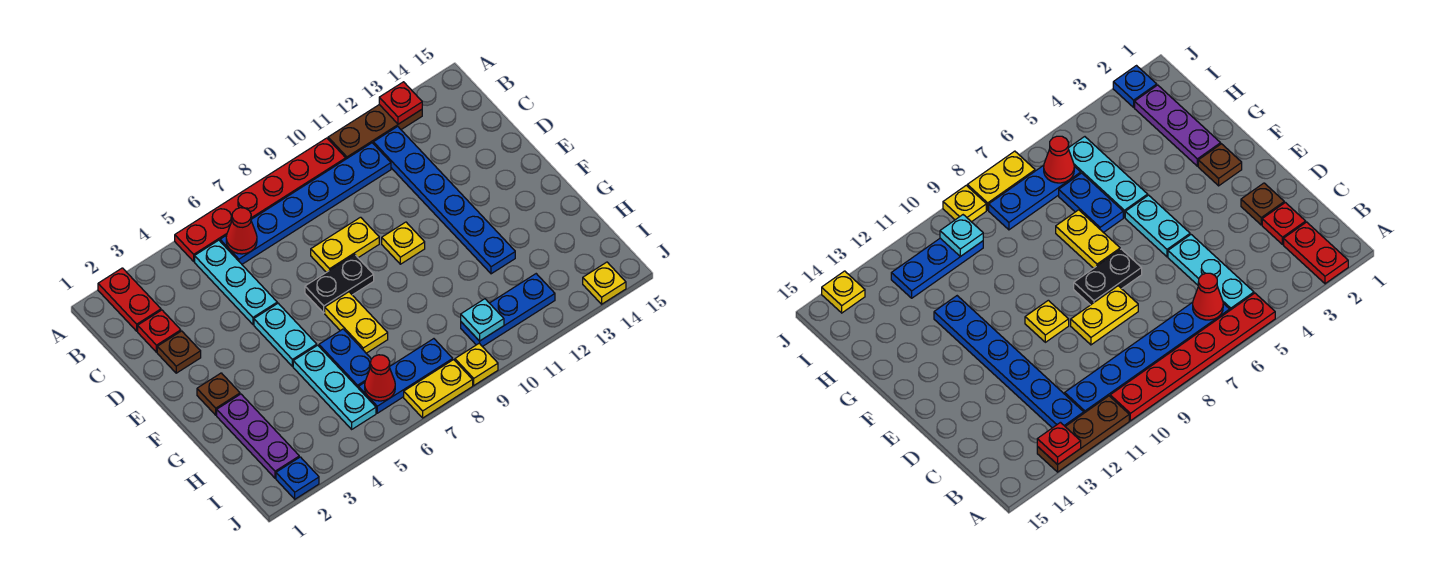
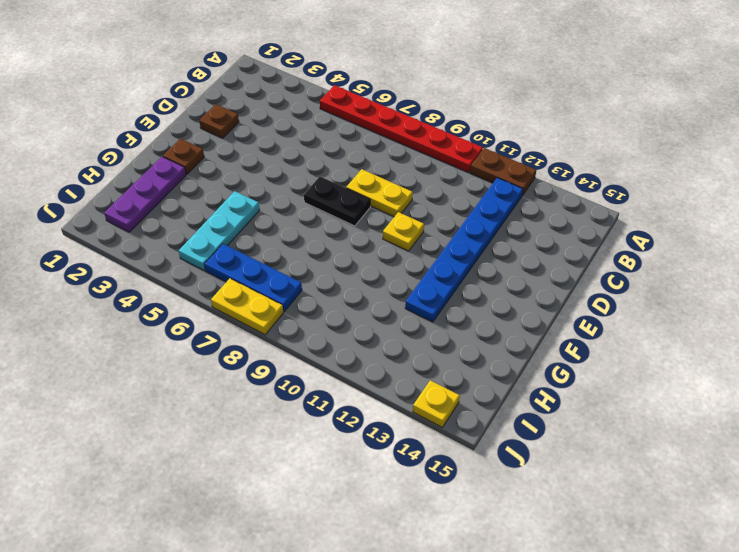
brown plate A11:A12 level 1 -> brown plate A11:A13 level 1
none -> red plate A2:B2 level 1
none -> cyan plate B5:D5 level 1
none -> blue plate B6:B11 level 1

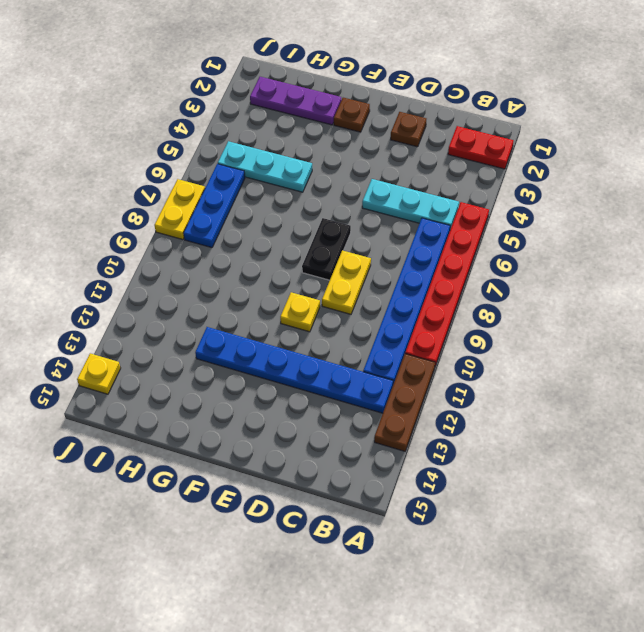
none -> red plate C2 level 1
none -> cyan plate E5:F5 level 1
none -> yellow plate F7:G7 level 1

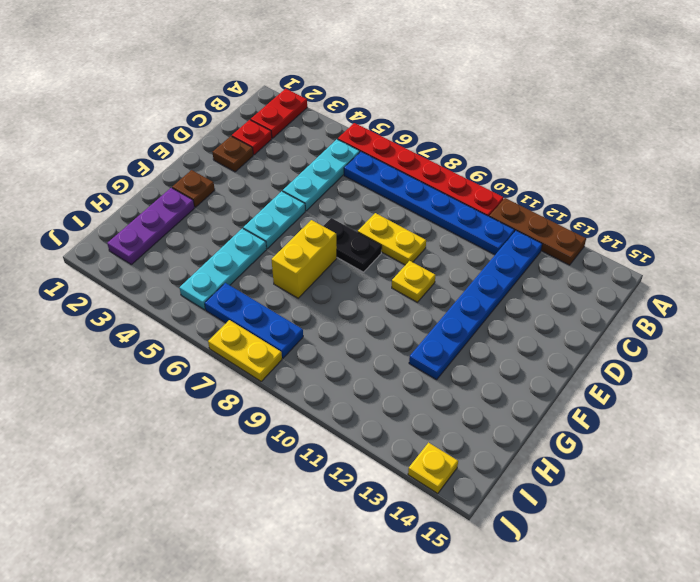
yellow brick F7:G7 level 1 -> yellow plate F7:G7 level 1
none -> blue plate G6:H6 level 1
none -> blue plate I10:I12 level 1
none -> blue plate J2 level 1

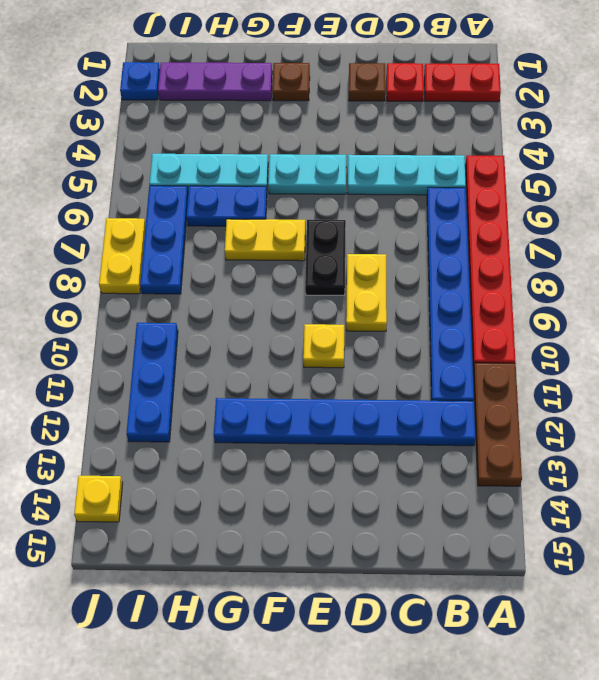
none -> yellow plate J9 level 1
none -> red plate A13 level 2
none -> red cone B6 level 2

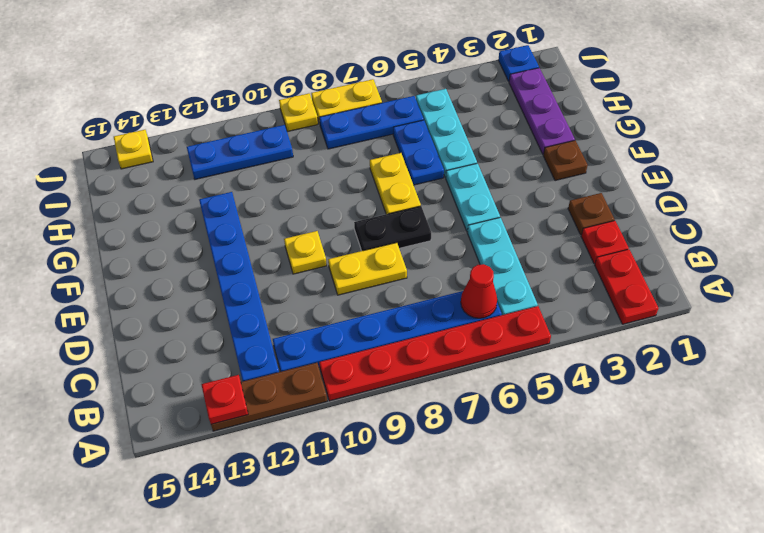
none -> red cone I6 level 2
none -> cyan plate I10 level 2

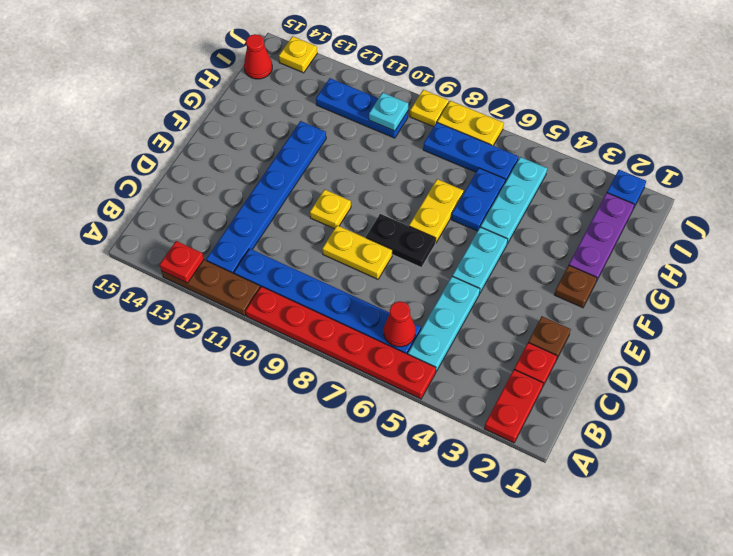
red cone I15 level 1 -> red cone I6 level 2

